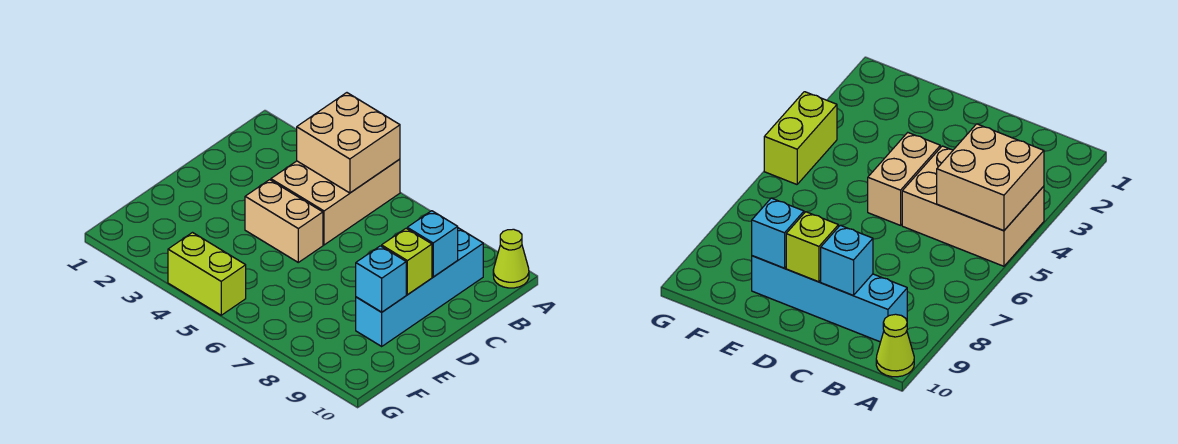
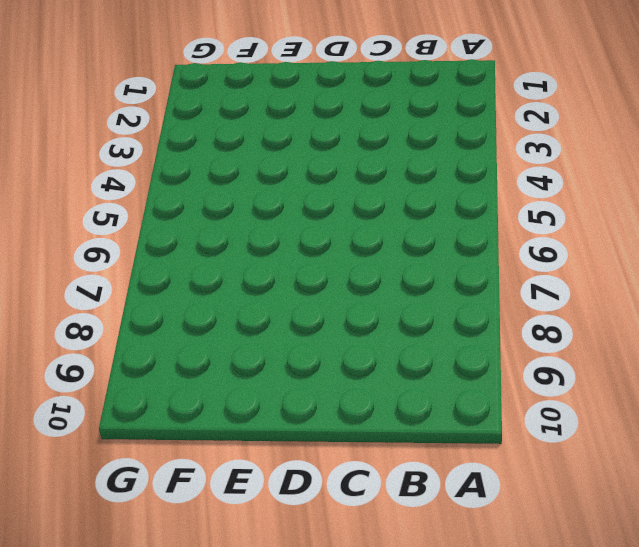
none -> tan brick A4:C5 level 1
none -> lime cone A10 level 1

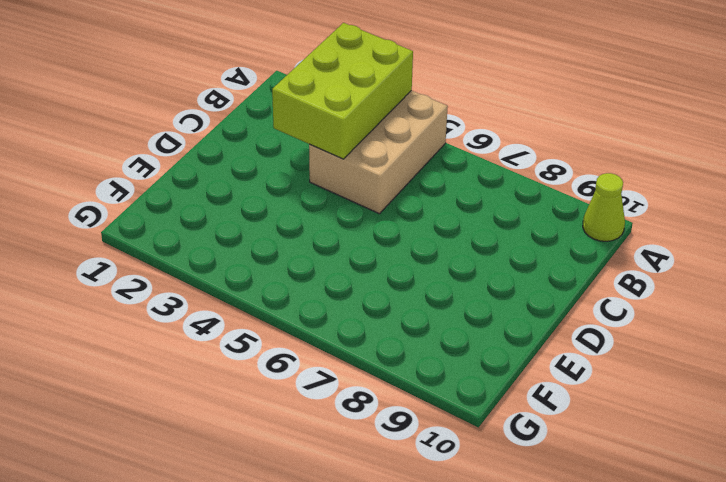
lime brick A3:C4 level 2 -> tan brick A4:B5 level 2
none -> cyan brick B9:E9 level 1
none -> tan brick D4:D5 level 1

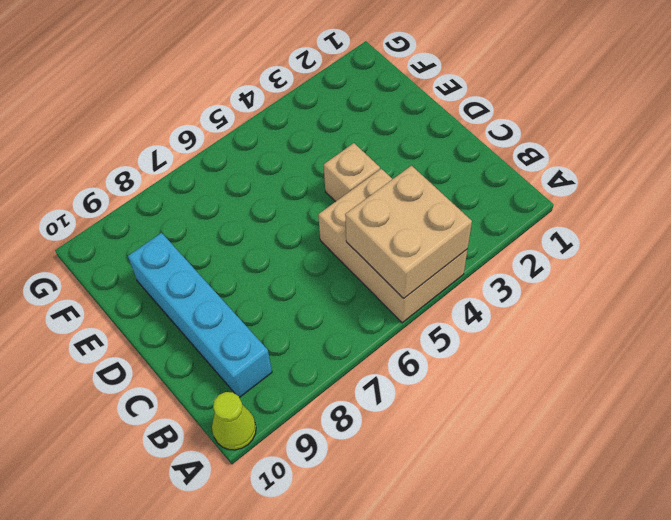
tan brick D4 level 1 -> tan brick D4:D5 level 1
none -> lime brick G4:G5 level 1
none -> cyan brick C9 level 2

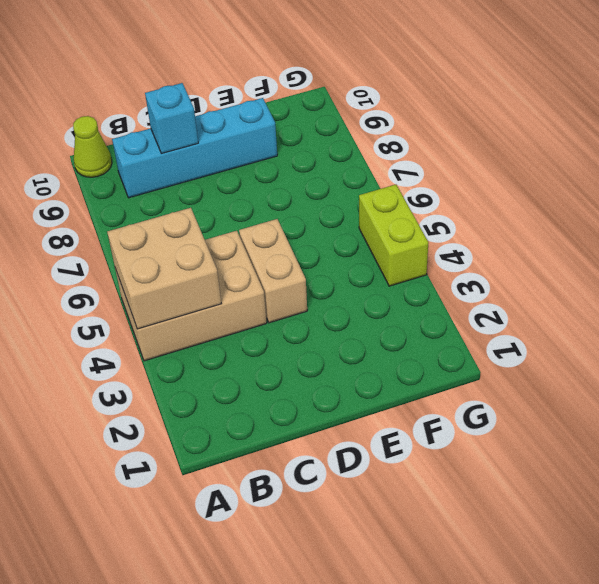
none -> lime brick D9 level 2
none -> cyan brick E9 level 2

